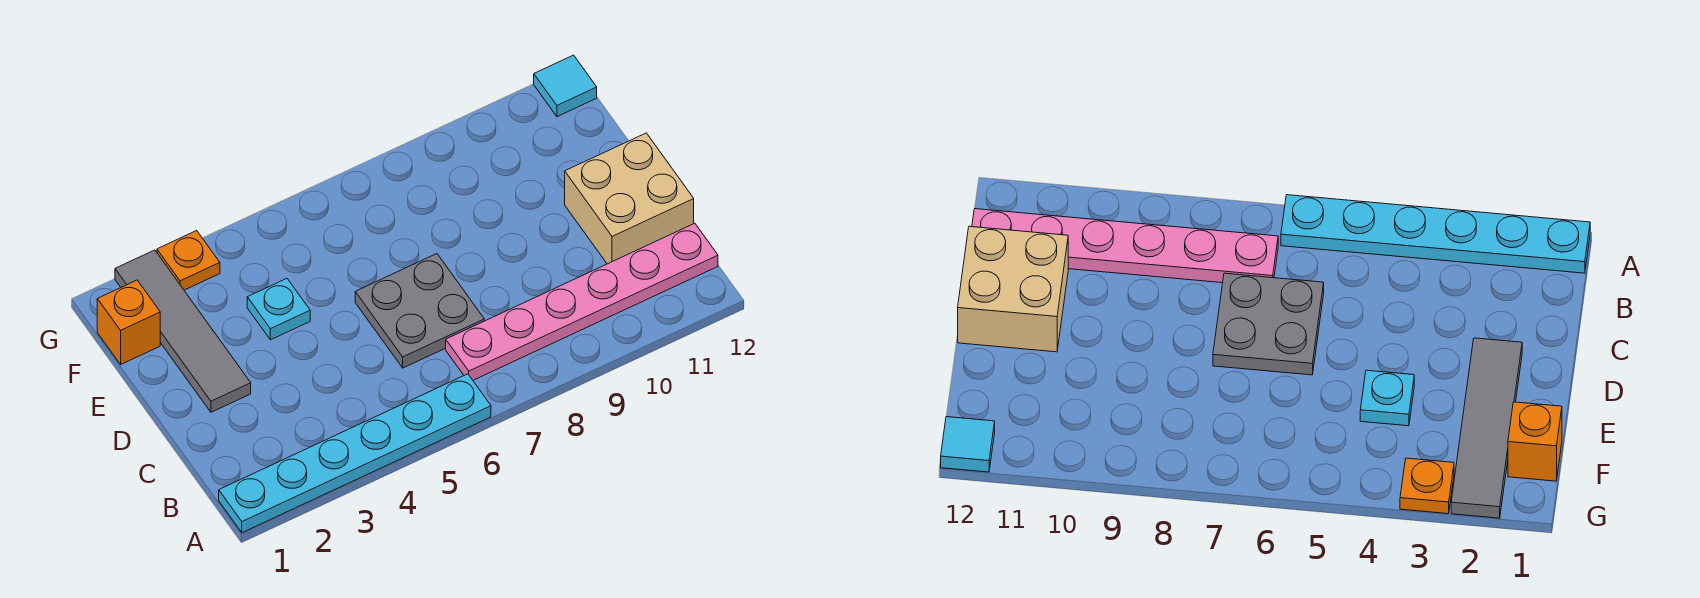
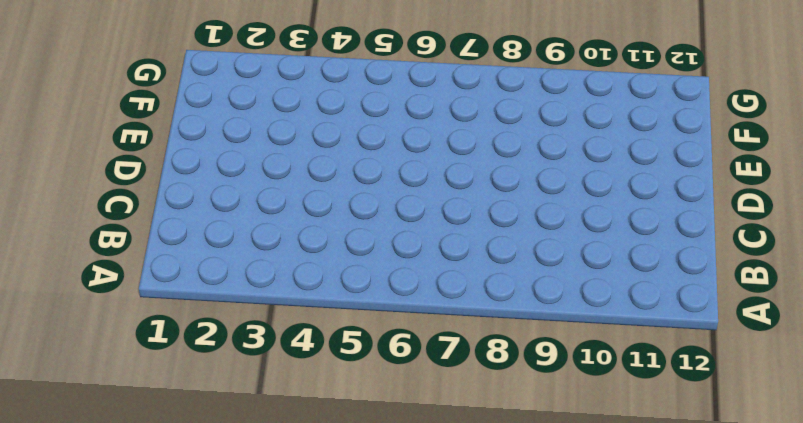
none -> cyan plate A1:A6 level 1
none -> pink plate B7:B12 level 1

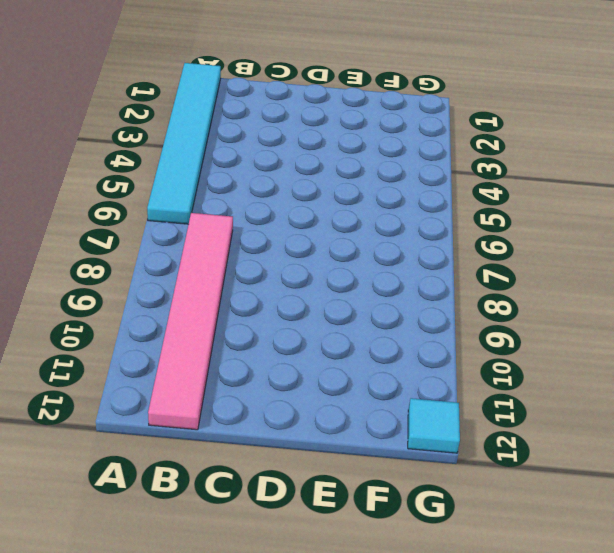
cyan tile A1:A6 level 1 -> cyan plate A1:A6 level 1
pink tile B7:B12 level 1 -> pink plate B7:B12 level 1
none -> grey plate C6:D7 level 1
none -> tan brick C11:D12 level 1

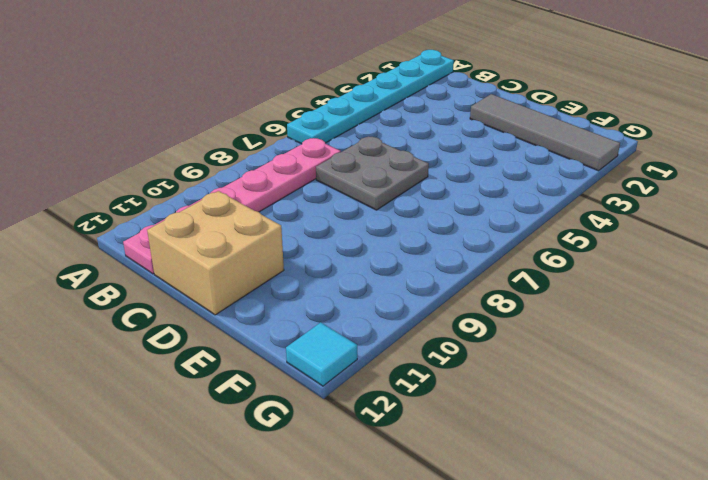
none -> cyan plate E4 level 1
none -> orange brick F1 level 1

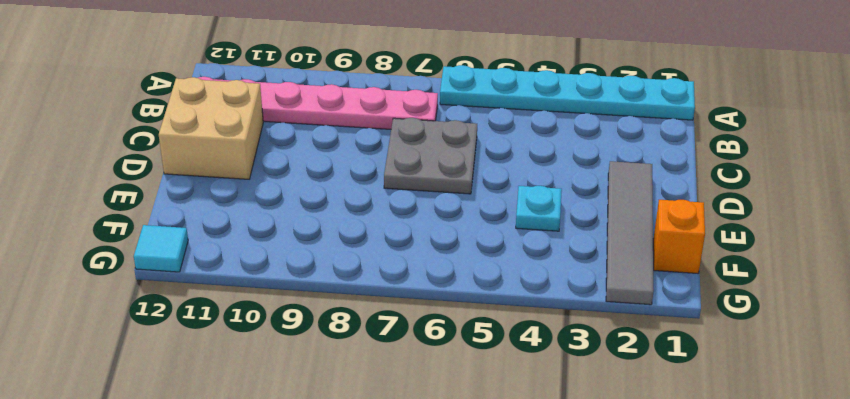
none -> orange plate G3 level 1

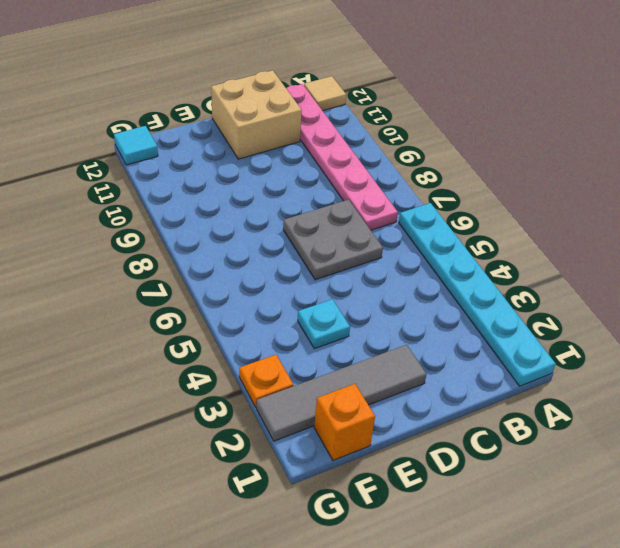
tan tile A12 level 1 -> none

